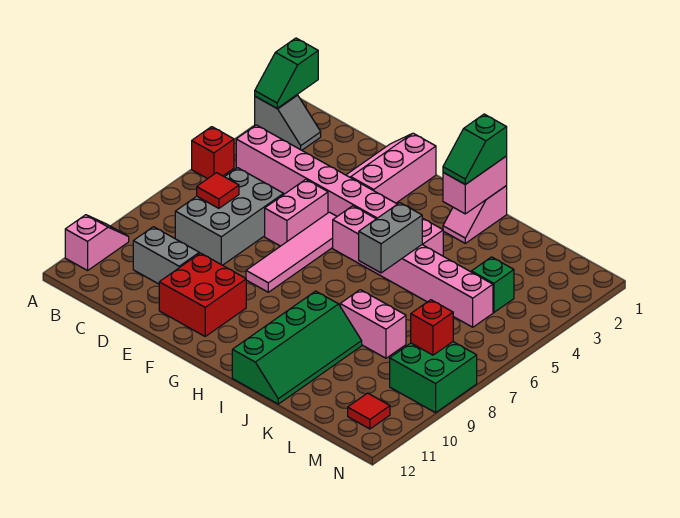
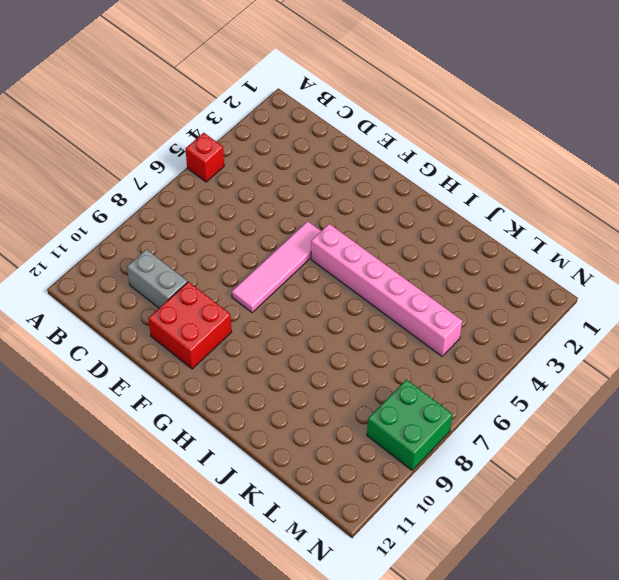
none -> grey slope A2:B2 level 1 top A
none -> pink slope A10:A11 level 1 top 11
none -> pink brick B4:I4 level 1

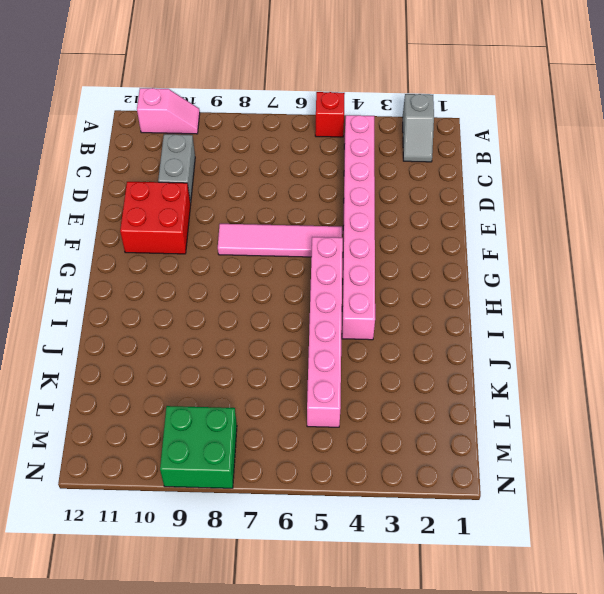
none -> grey brick C6:D8 level 1
none -> pink slope E1:F3 level 1 top F
none -> pink brick E5:E6 level 1

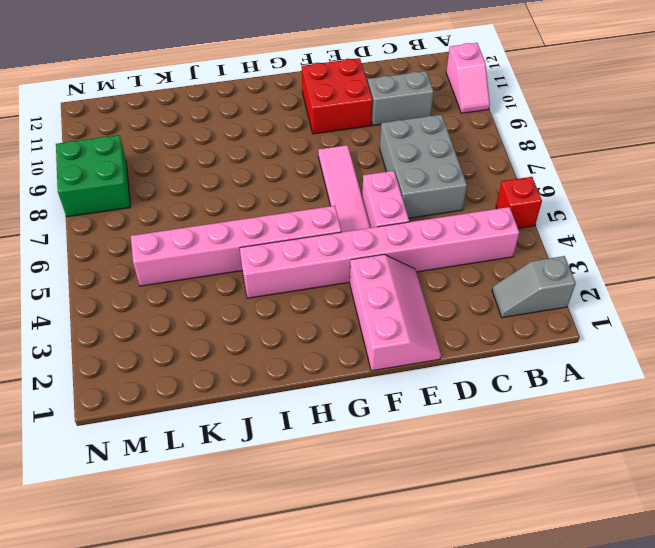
none -> pink slope I1:I2 level 1 top 1
none -> green slope I9:J12 level 1 top I
none -> pink brick J8:K8 level 1

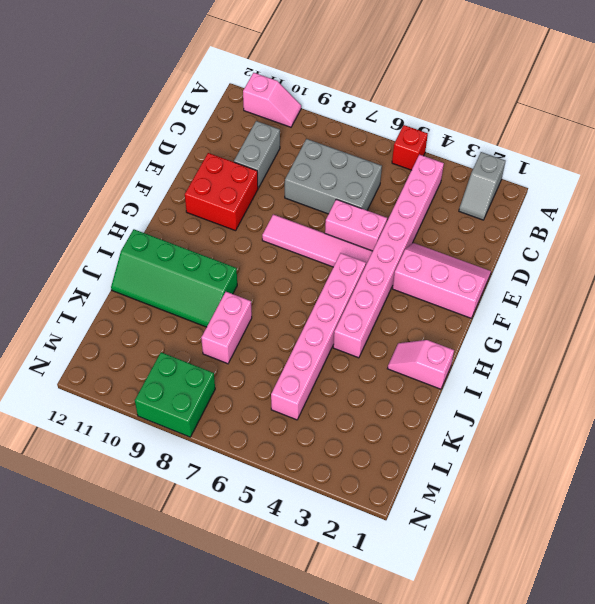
none -> green brick L4 level 1
none -> red tile M11 level 1
none -> green slope A1:A2 level 2 top 1

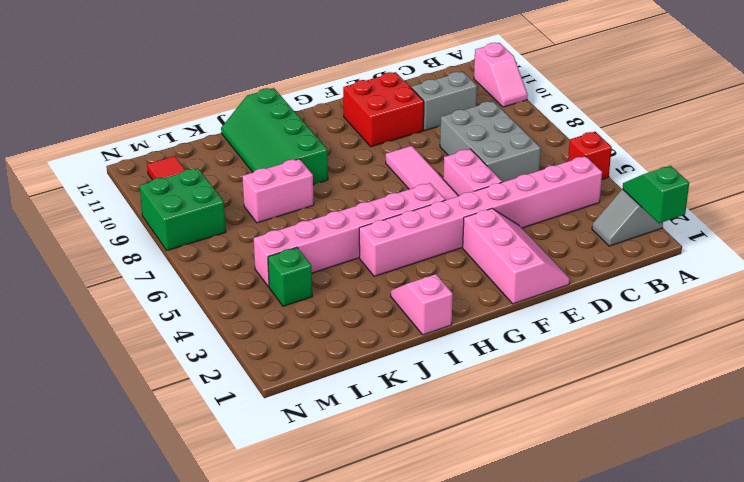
none -> red tile C7 level 2
none -> pink brick I1:I2 level 2
none -> grey brick I5:I6 level 2

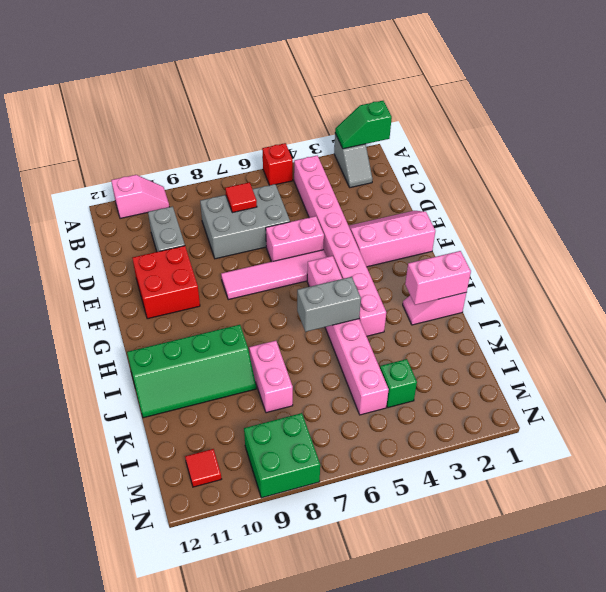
none -> red brick M8 level 2
none -> green slope I1:I2 level 3 top 1

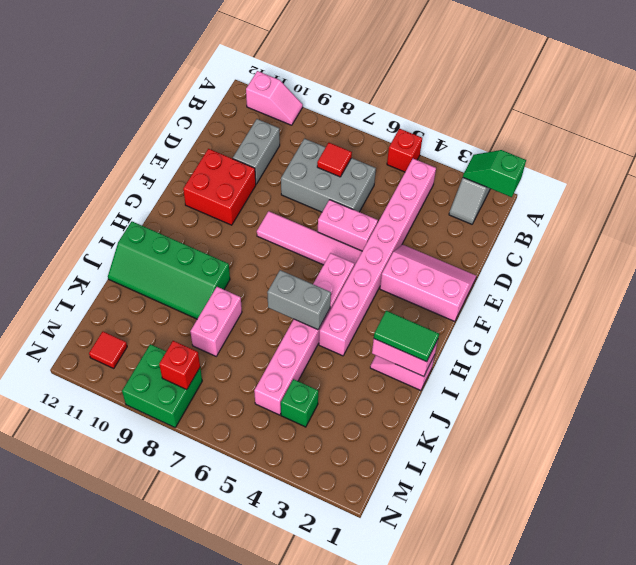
green tile I1:I2 level 3 -> green slope I1:I2 level 3 top 1

